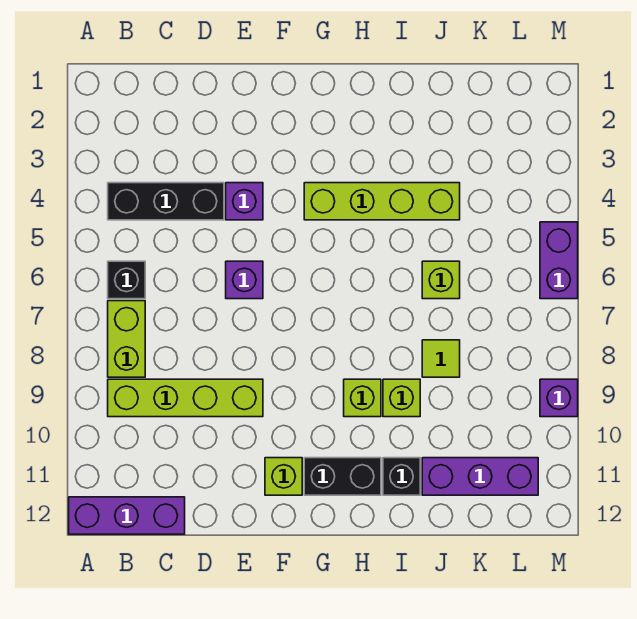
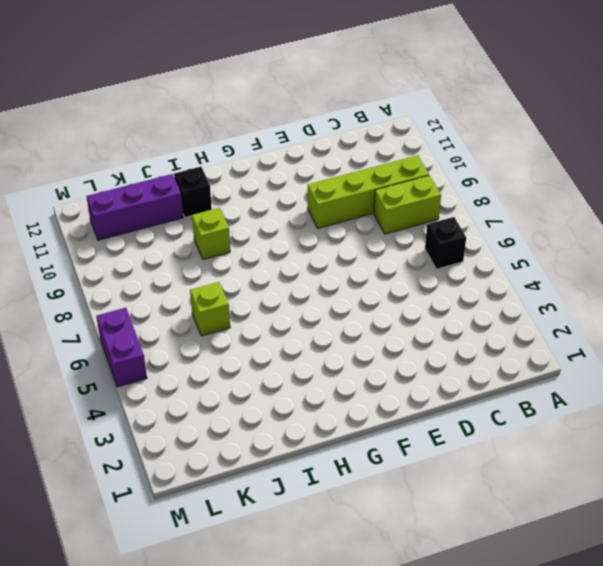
lime brick B8:C8 level 1 -> lime brick B7:B8 level 1
none -> purple brick A12:C12 level 1
none -> black brick B4:D4 level 1
none -> purple brick E4 level 1

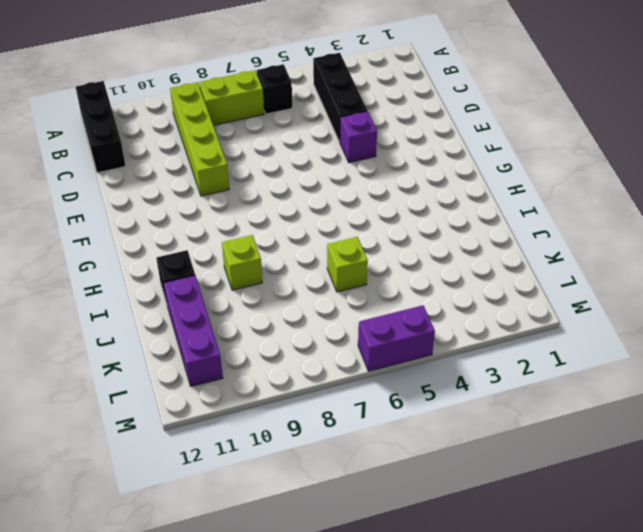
black brick A12:C12 level 1 -> purple brick A12:C12 level 1
none -> purple brick E6 level 1
none -> lime brick F11 level 1
none -> lime brick G4:J4 level 1

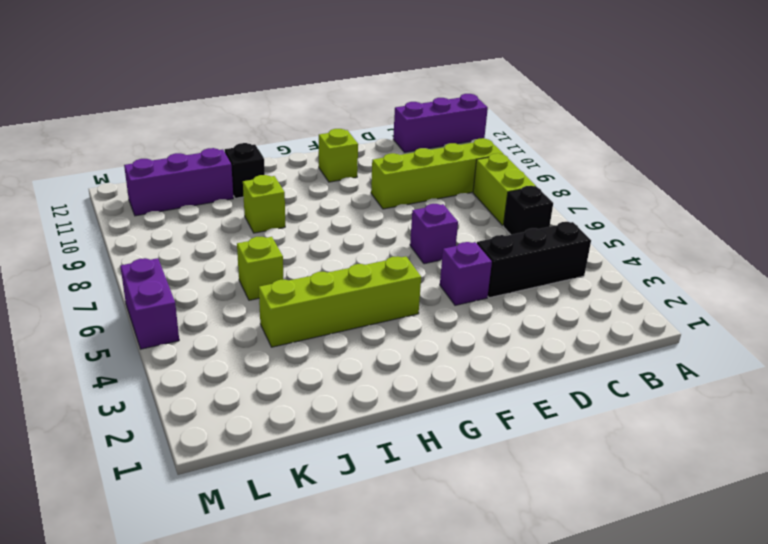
none -> black brick G11:H11 level 1
none -> lime brick H9 level 1
none -> lime tile J8 level 1

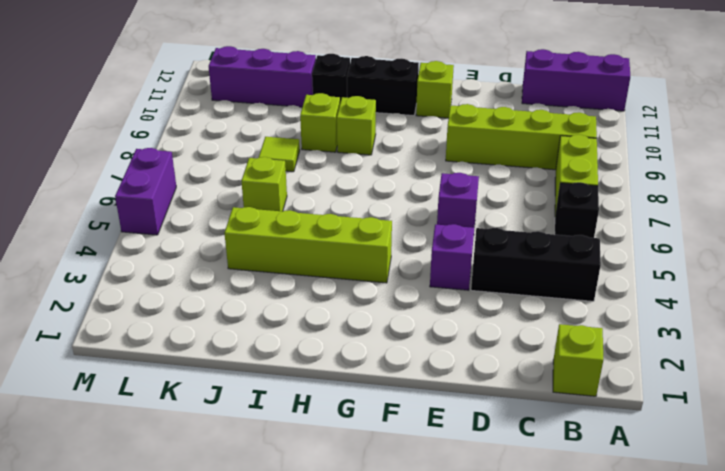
lime brick B1 level 1 -> none
none -> purple brick M9 level 1

